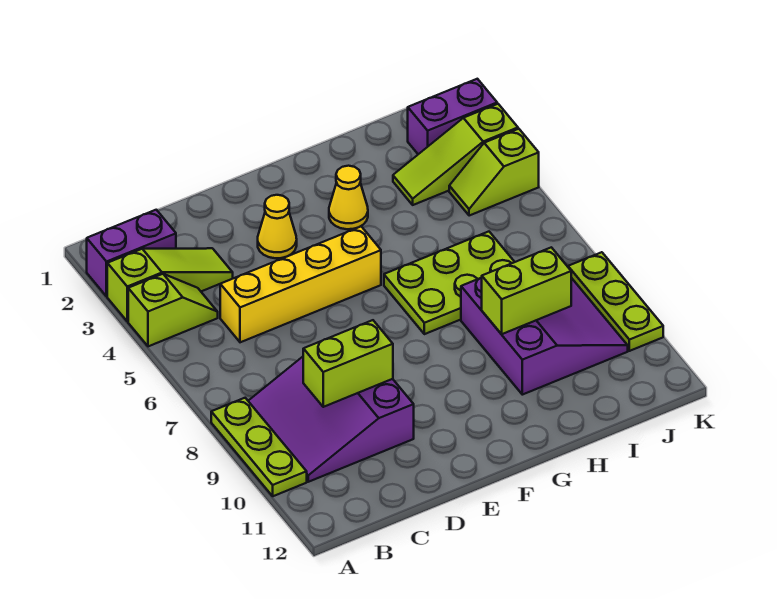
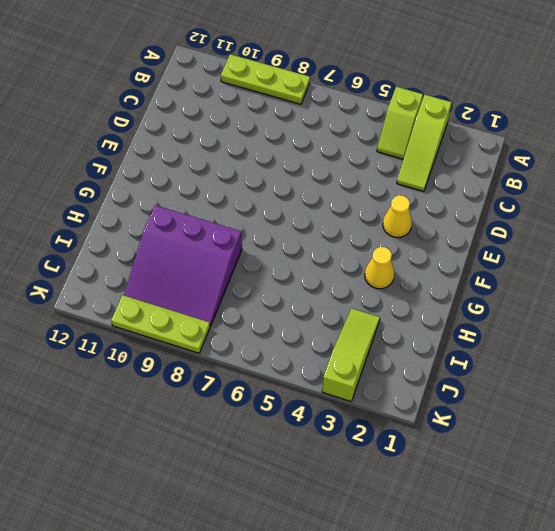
none -> purple brick A2:B2 level 1
none -> purple slope B8:D10 level 1 top D
none -> yellow brick C5:F5 level 1

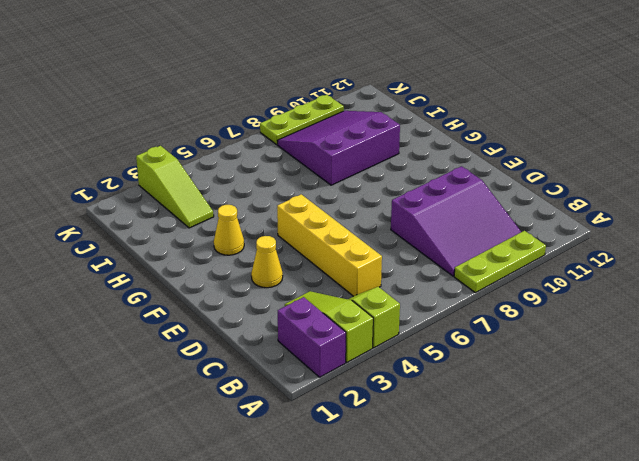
none -> lime plate G6:I7 level 1
none -> purple brick J2:K2 level 1
none -> lime slope J4:K4 level 1 top K

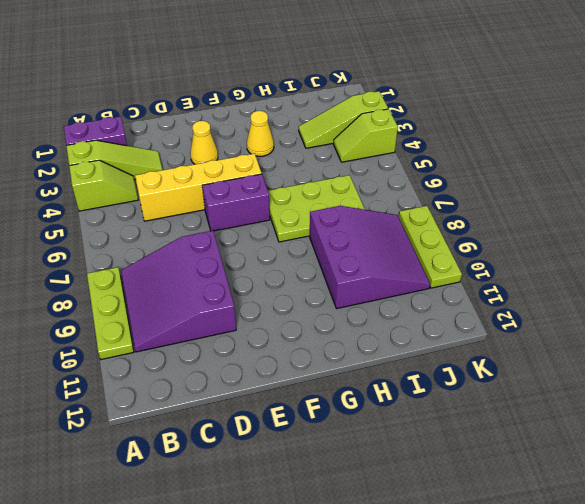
purple brick E6:F6 level 1 -> purple brick J2:K2 level 1
none -> lime brick C9:D9 level 2
none -> lime brick H9:I9 level 2

